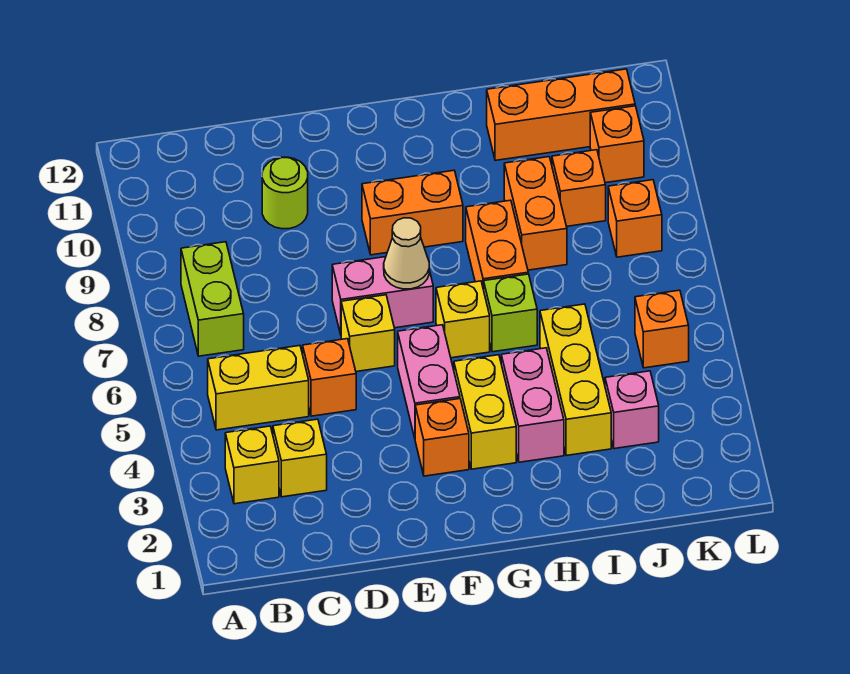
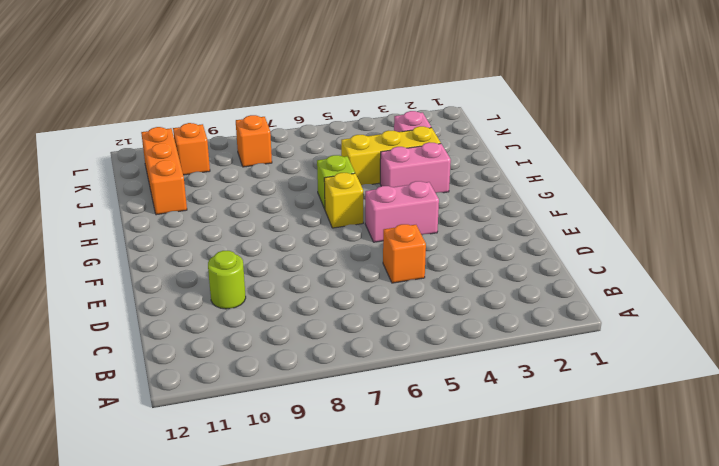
none -> yellow brick B3 level 1
none -> yellow brick B5:C5 level 1
none -> lime brick B7:B8 level 1

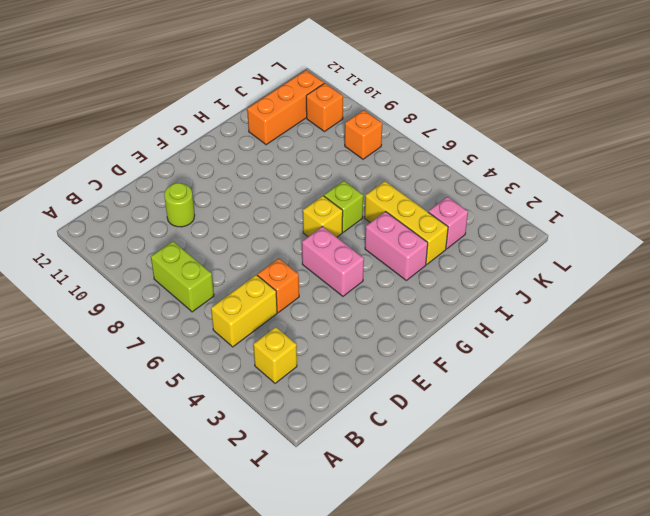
none -> yellow brick C3 level 1
none -> yellow brick E6 level 1
none -> pink brick E7:F7 level 1

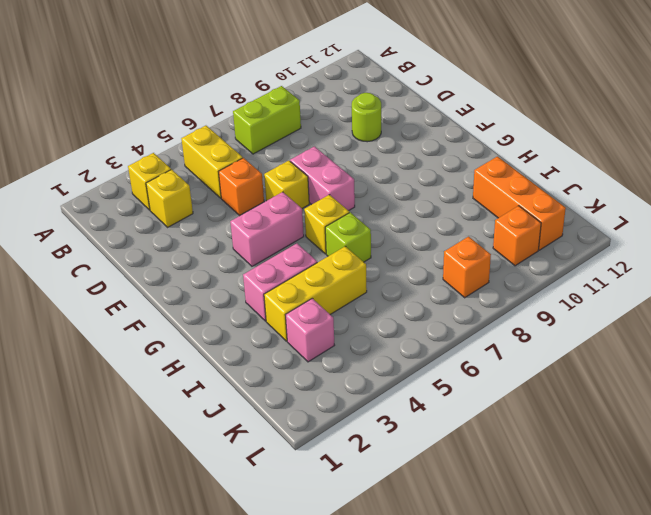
none -> orange brick F3 level 1
none -> orange brick F9:G9 level 1
none -> yellow brick G3:G4 level 1

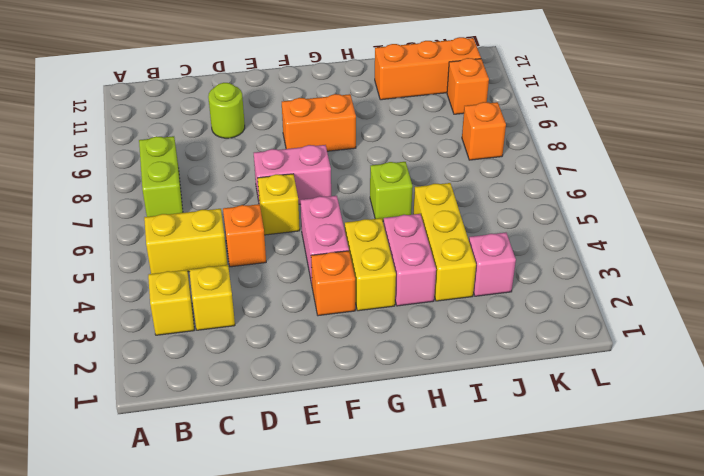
none -> yellow brick G6 level 1
none -> orange brick H7:H8 level 1
none -> orange brick I8:I9 level 1

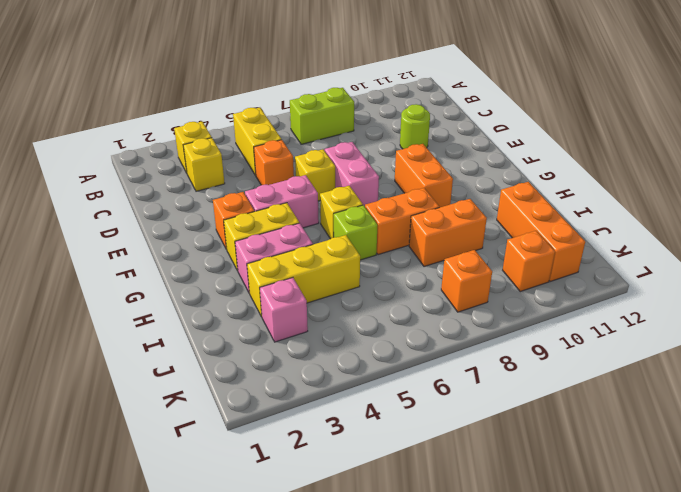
none -> orange brick J9 level 1
none -> orange brick K5 level 1
none -> tan cone F7 level 2

